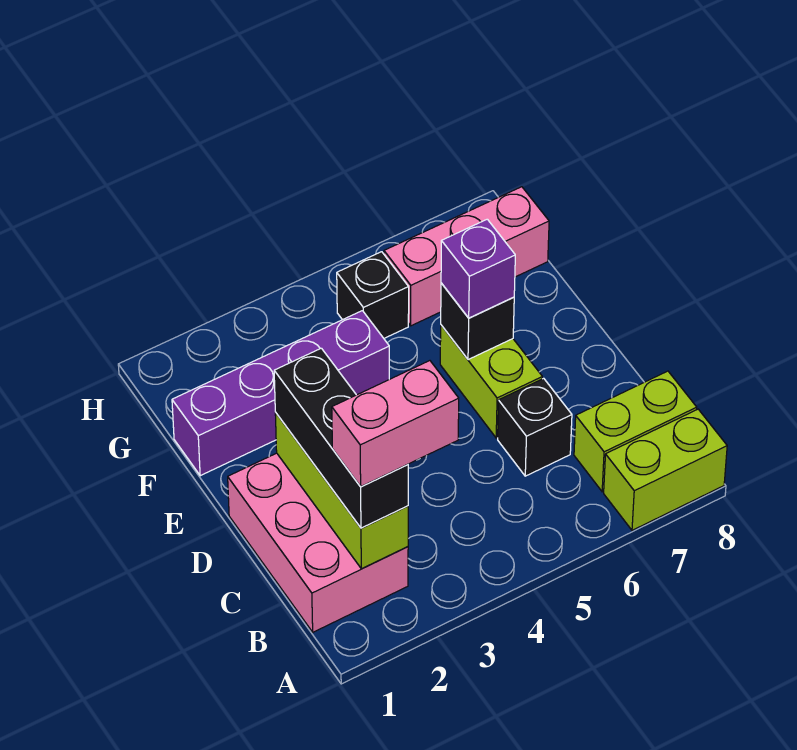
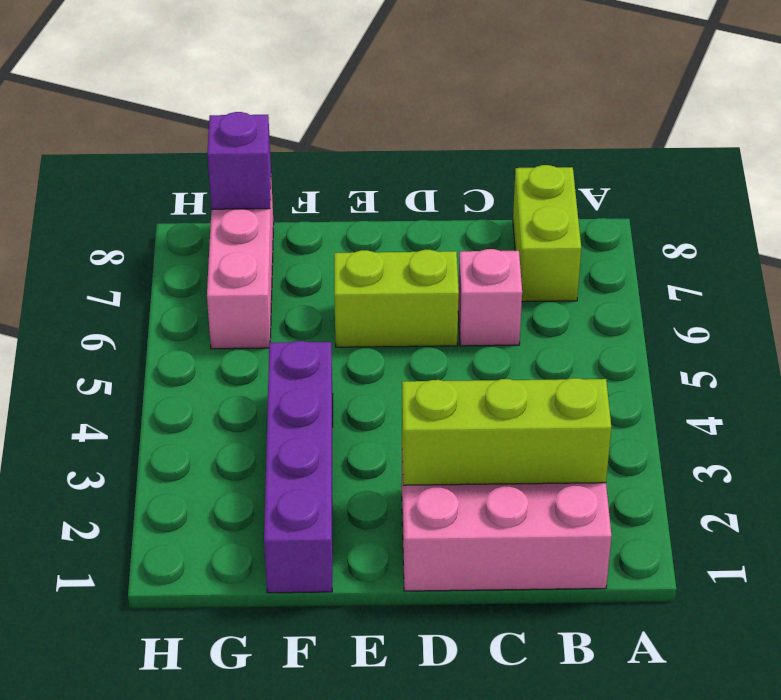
pink brick C6 level 1 -> black brick C6 level 1
purple brick G8 level 2 -> purple brick E6 level 3
none -> lime brick A7:A8 level 1
none -> black brick G5 level 1
none -> black brick E6 level 2

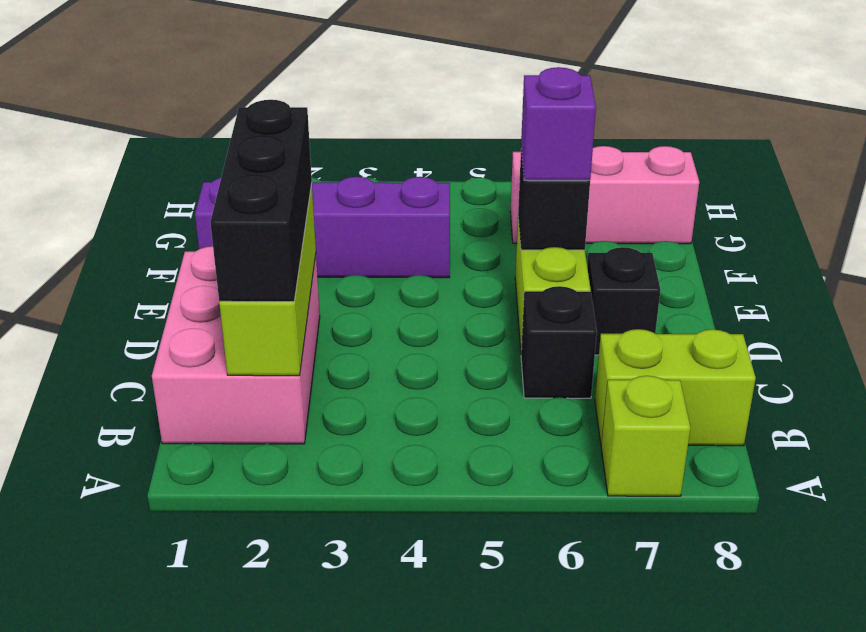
lime brick A7 level 1 -> lime brick A7:A8 level 1
black brick D7 level 1 -> black brick G5 level 1
none -> pink brick B2:B3 level 4

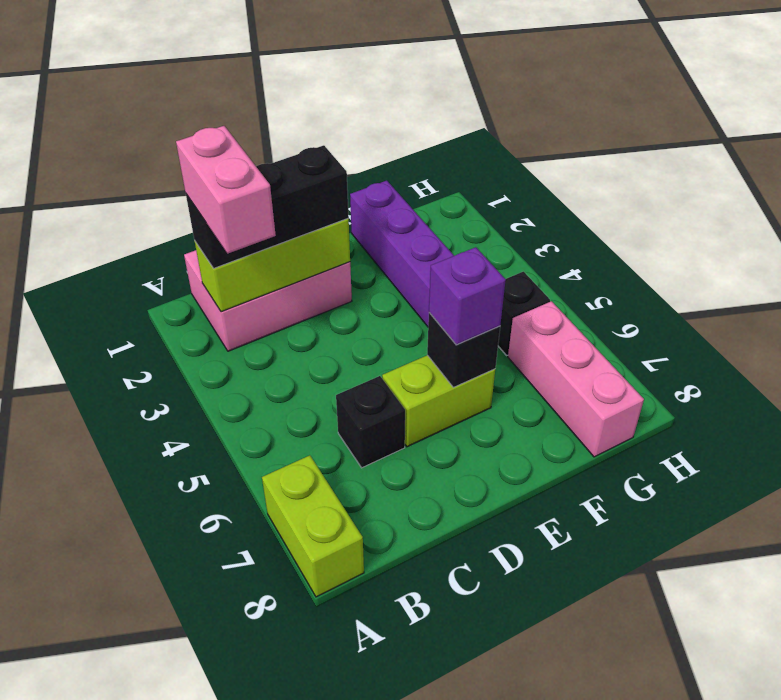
none -> lime brick B7:B8 level 1

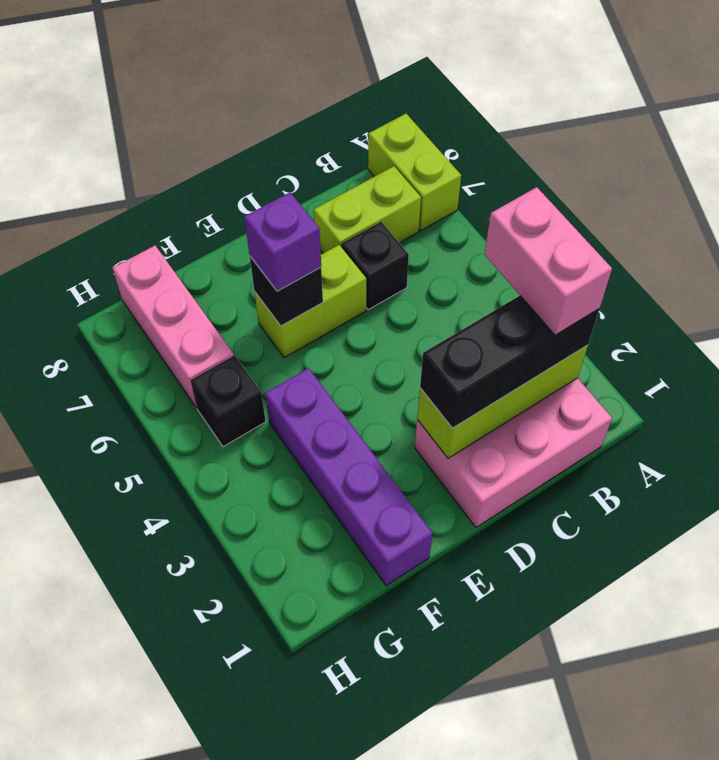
lime brick B7:C7 level 1 -> lime brick B7:B8 level 1

